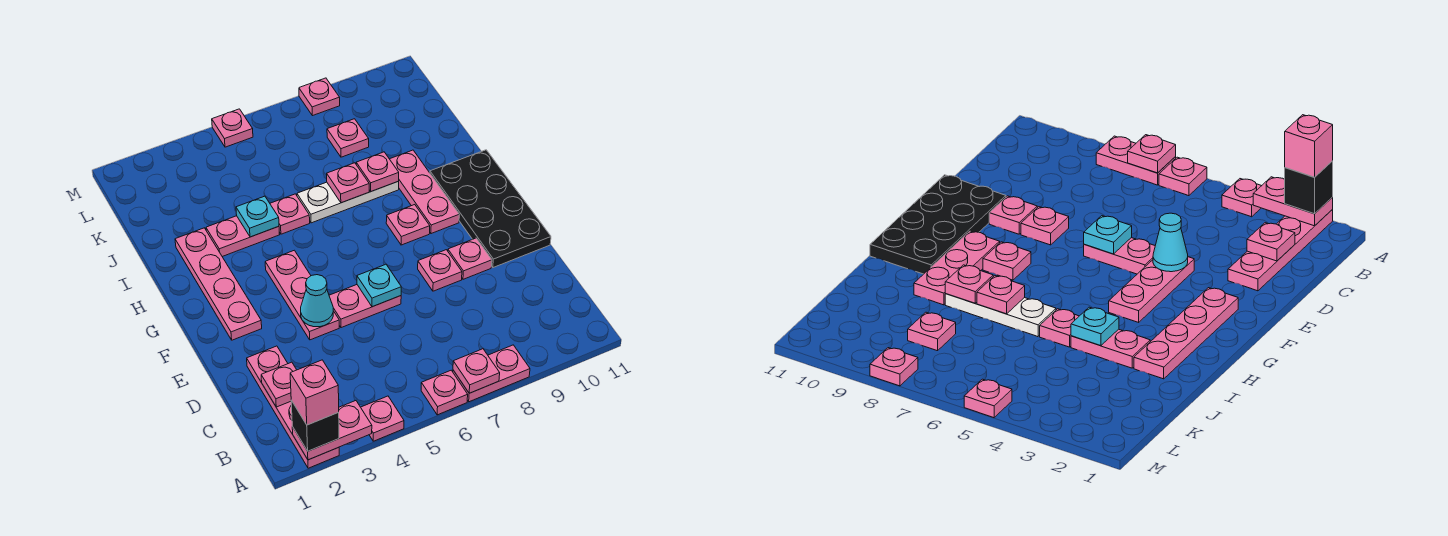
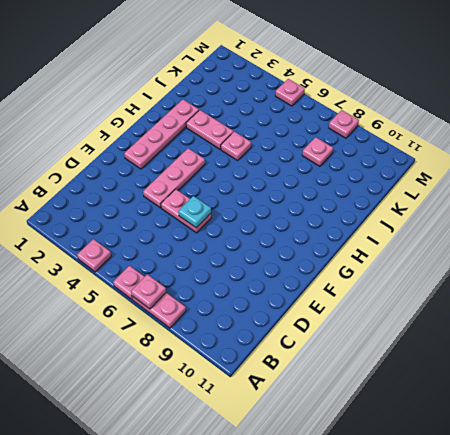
none -> pink plate A2:D2 level 1
none -> pink plate E8 level 1
none -> pink plate E9 level 1

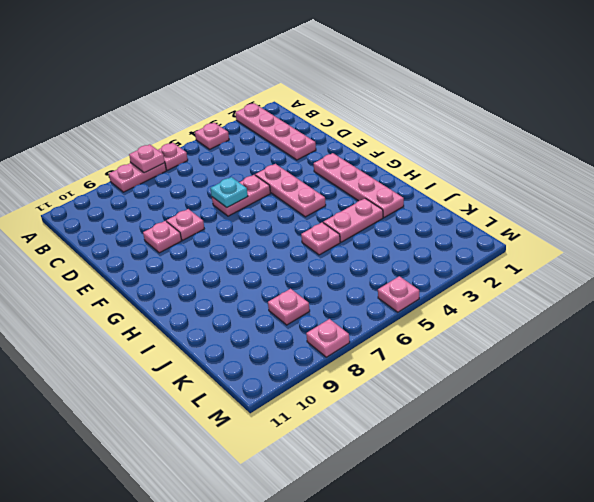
none -> black plate E10:H11 level 1
none -> pink plate G8 level 1
none -> pink plate G9:I9 level 1

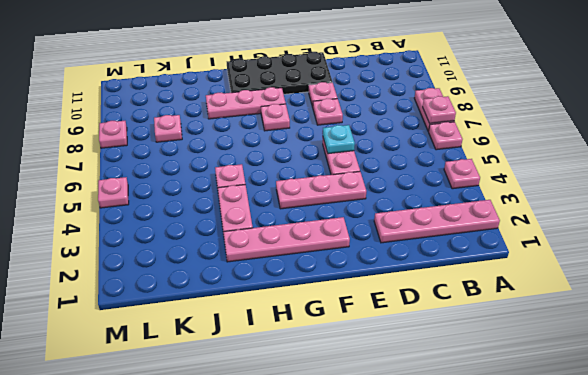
none -> white plate I6:I8 level 1
none -> pink plate A2:A3 level 2
none -> pink plate C2 level 2

